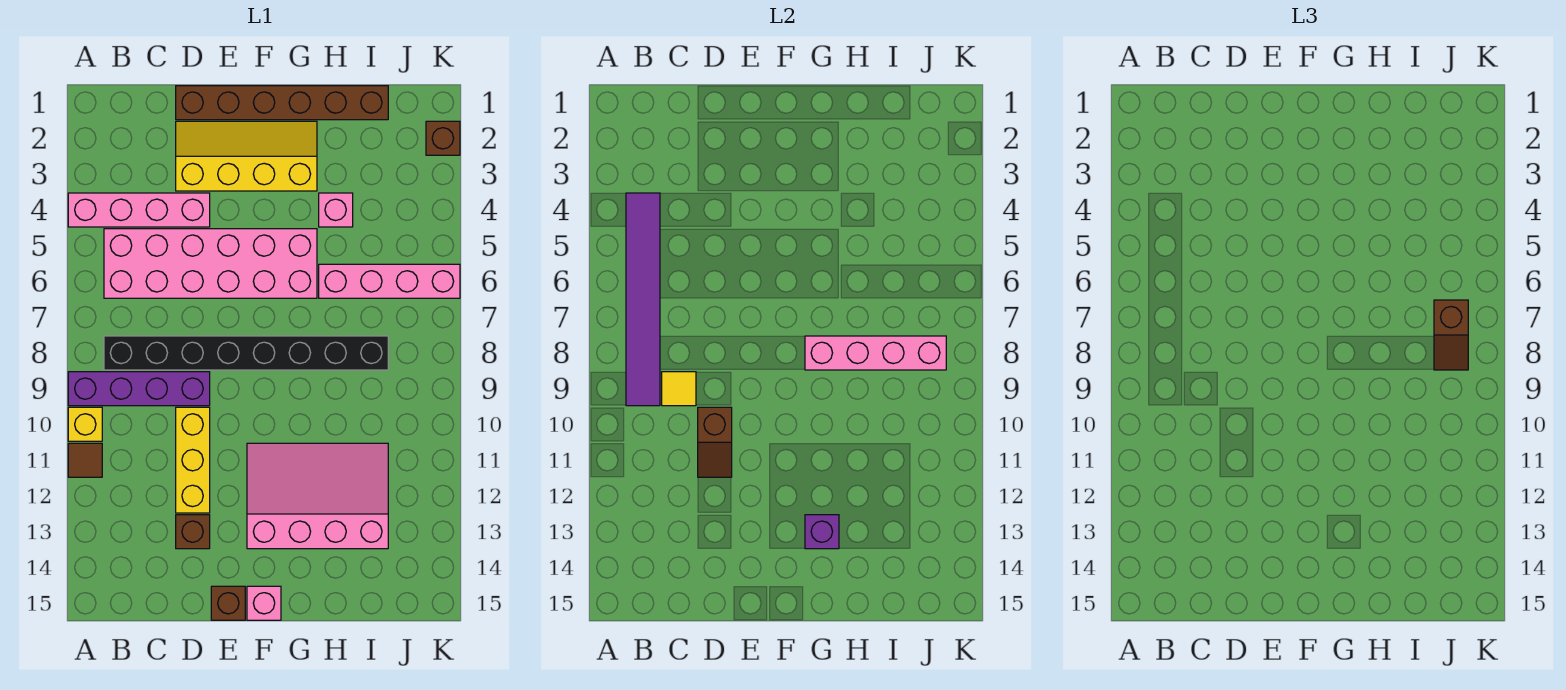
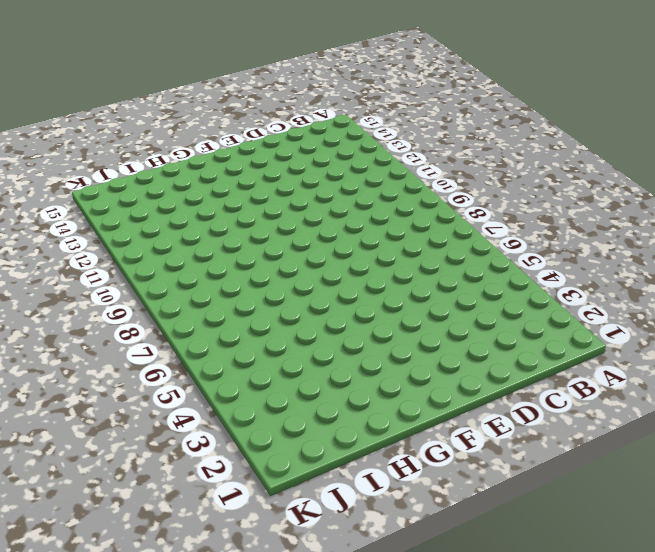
none -> pink brick A4:D4 level 1
none -> purple brick A9:D9 level 1
none -> yellow brick A10 level 1

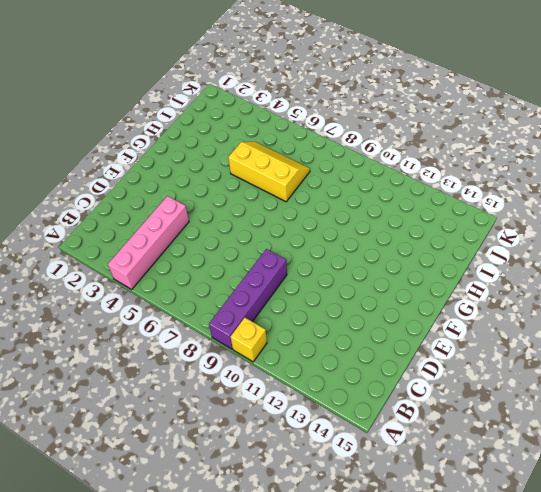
yellow slope H5:I7 level 1 top H -> pink brick H6:K6 level 1
none -> brown tile A11 level 1
none -> pink brick B5:G6 level 1
none -> black brick B8:I8 level 1

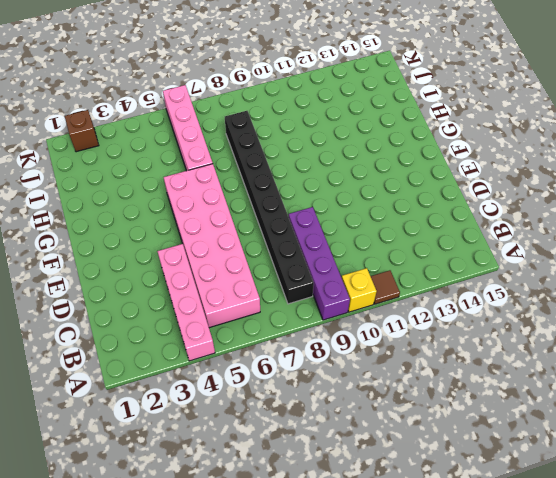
none -> brown brick D1:I1 level 1
none -> yellow slope D2:G3 level 1 top 3
none -> yellow brick D10:D12 level 1

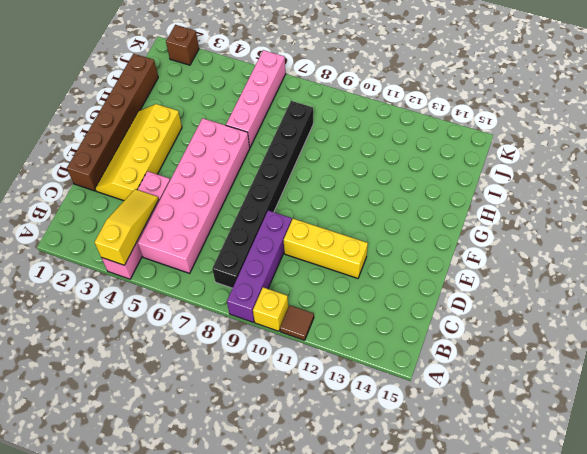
yellow slope A4:C4 level 2 top A -> purple tile B4:B9 level 2
none -> brown brick D13 level 1
none -> brown brick E15 level 1
none -> pink slope F11:I13 level 1 top 13

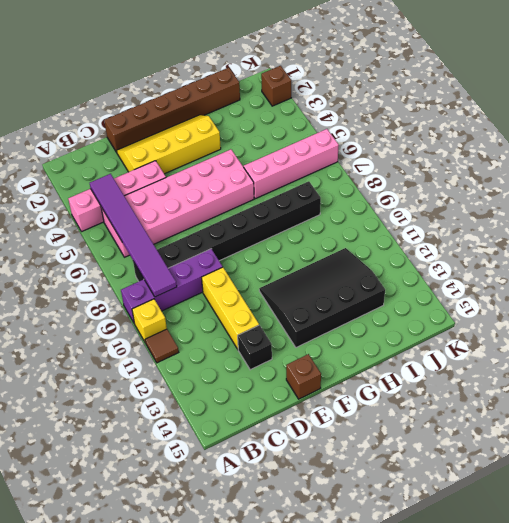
black brick D13 level 1 -> brown brick D13 level 1
black slope F11:I13 level 1 top 13 -> pink slope F11:I13 level 1 top 13
none -> pink brick F15 level 1
none -> pink brick H4 level 1
none -> yellow tile C9 level 2

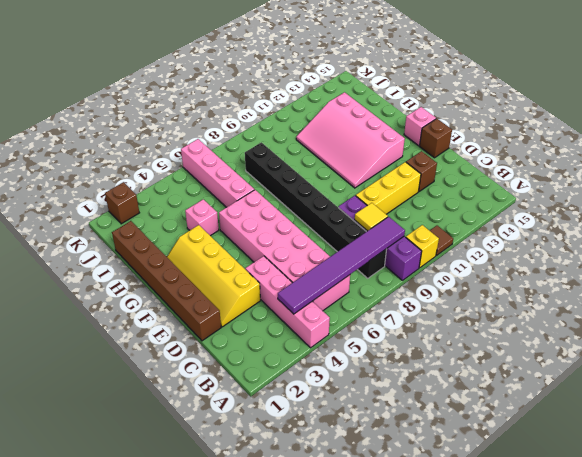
none -> brown slope D10:D11 level 2 top 10
none -> pink brick G8:J8 level 2
none -> purple brick G13 level 2

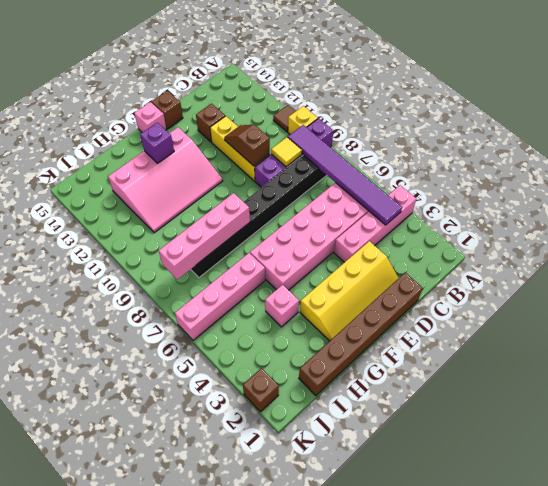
none -> brown slope J7:J8 level 3 top 7

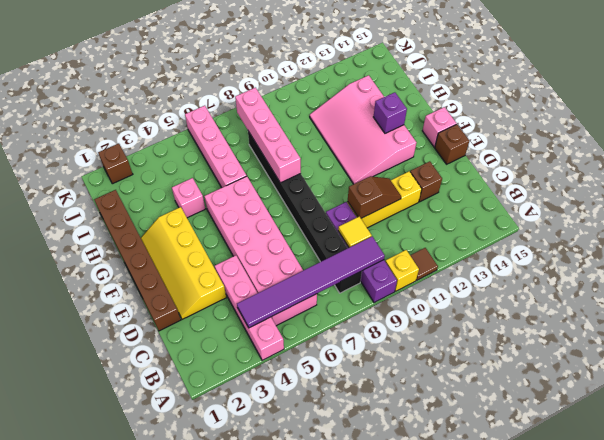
none -> brown slope J7:J8 level 3 top 7

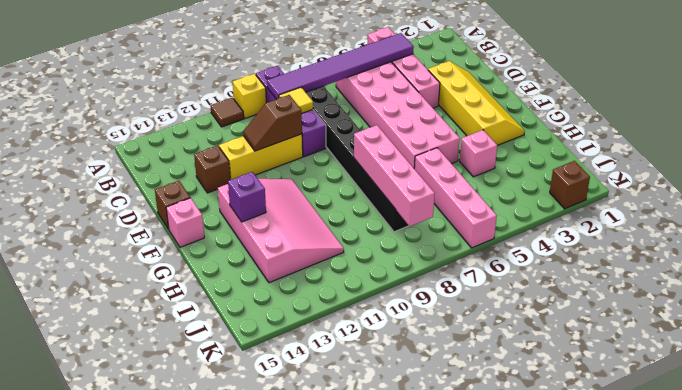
none -> brown brick D1:I1 level 1
none -> brown slope J7:J8 level 3 top 7

